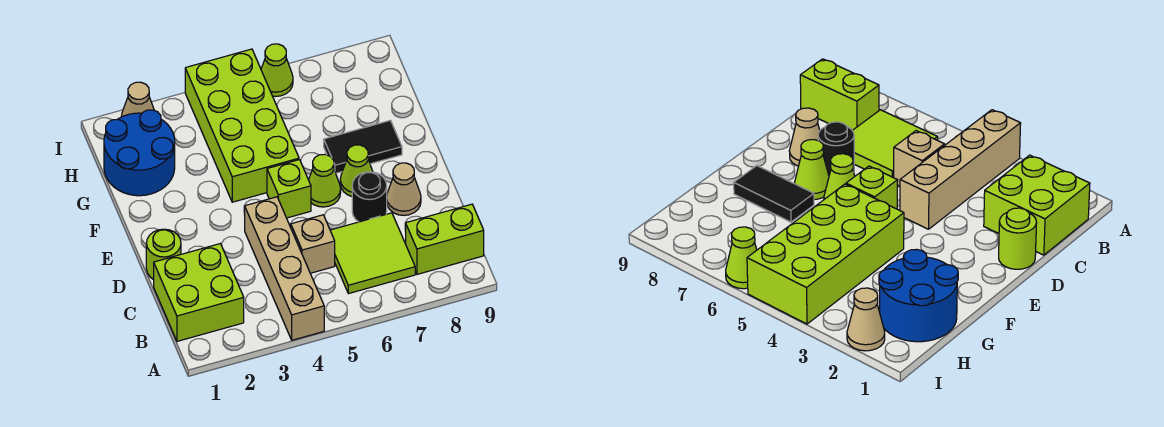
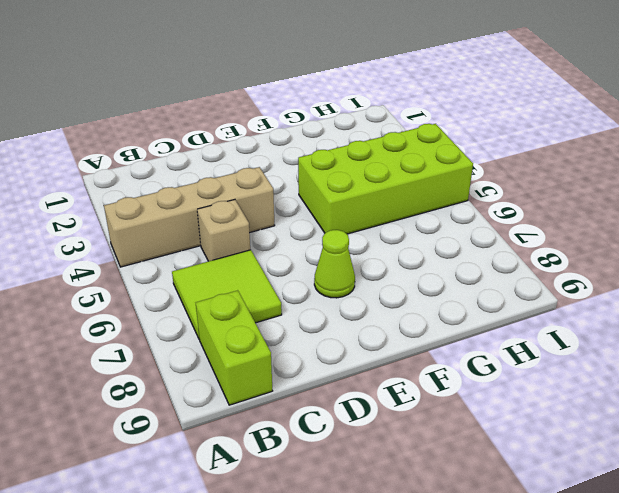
none -> lime brick B1:C2 level 1
none -> lime round brick D1 level 1
none -> black round brick D7 level 1

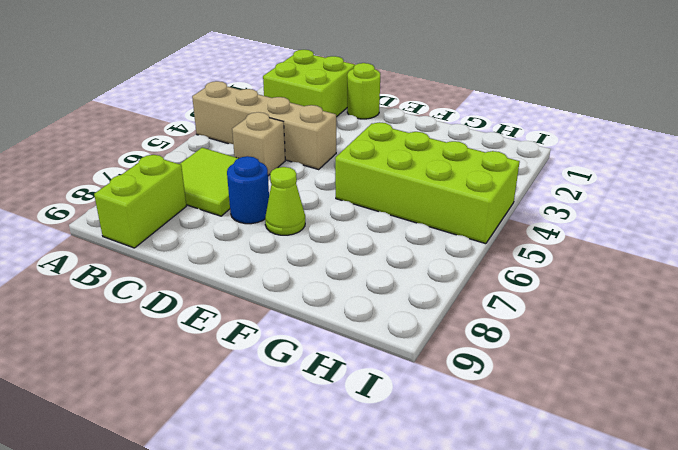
blue round brick D7 level 1 -> black round brick D7 level 1
none -> tan cone D8 level 1
none -> lime brick E5 level 1
none -> lime cone E6 level 1

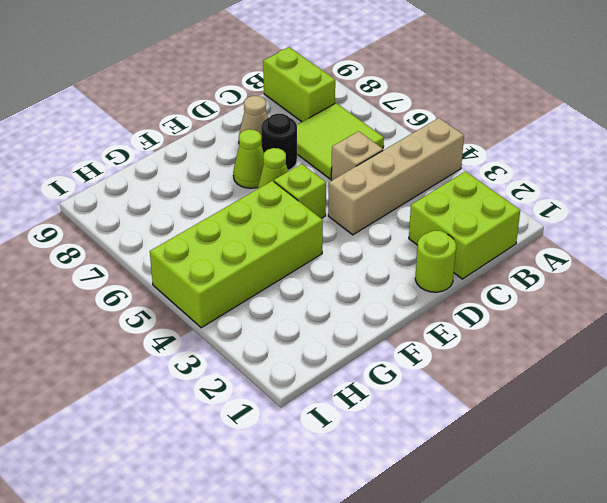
none -> black tile F7:F8 level 1
none -> blue round brick G1:H2 level 1
none -> tan cone I2 level 1

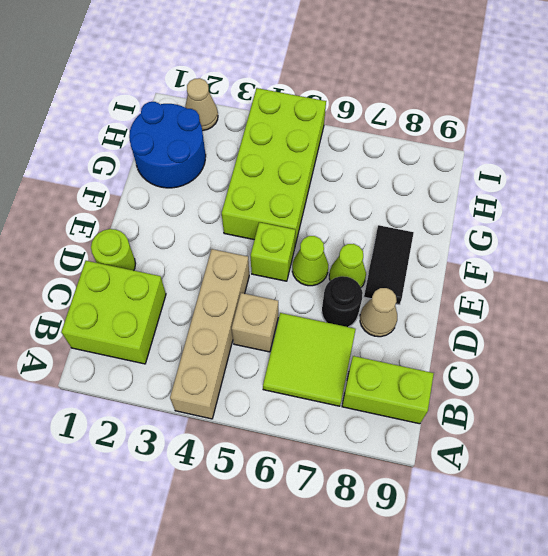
black tile E8:F8 level 1 -> black tile F7:F8 level 1
none -> lime cone I6 level 1

